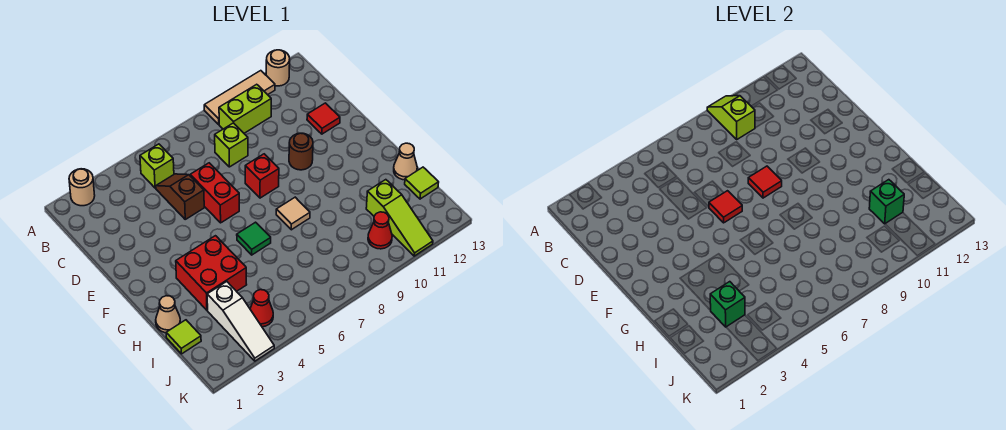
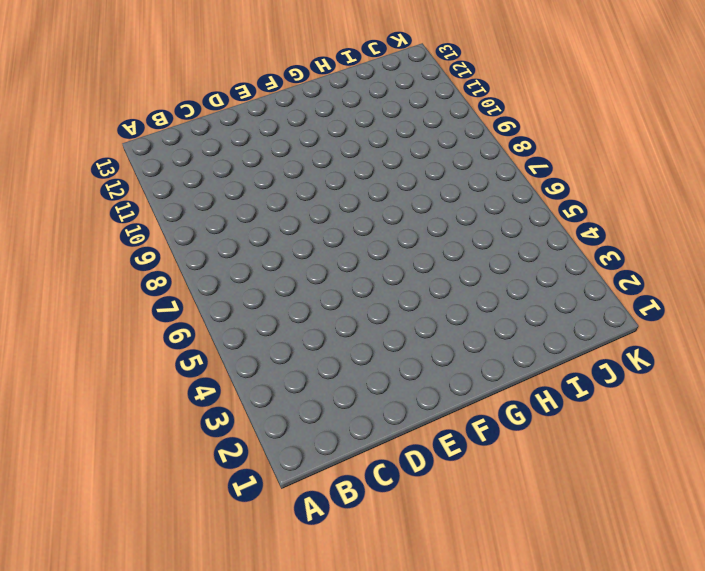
none -> tan round brick A2 level 1
none -> tan tile A9:A11 level 1
none -> tan round brick A12 level 1

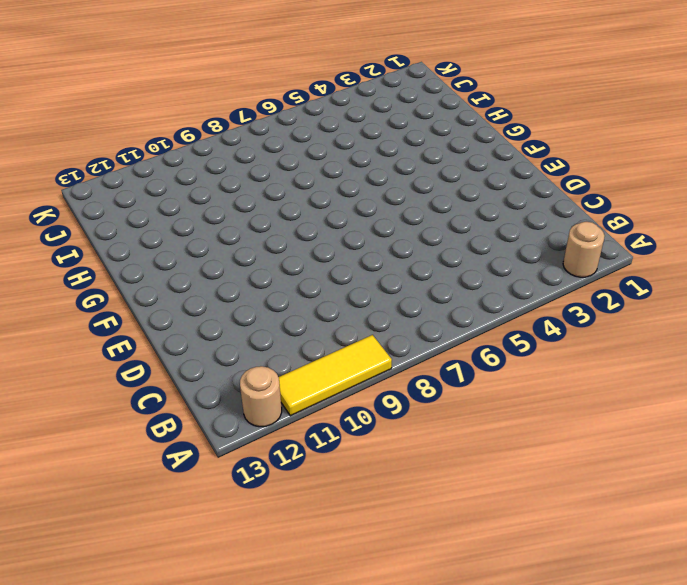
yellow tile A9:A11 level 1 -> tan tile A9:A11 level 1
none -> lime brick B5 level 1
none -> lime brick B9:B10 level 1
none -> brown slope C5:D5 level 1 top D

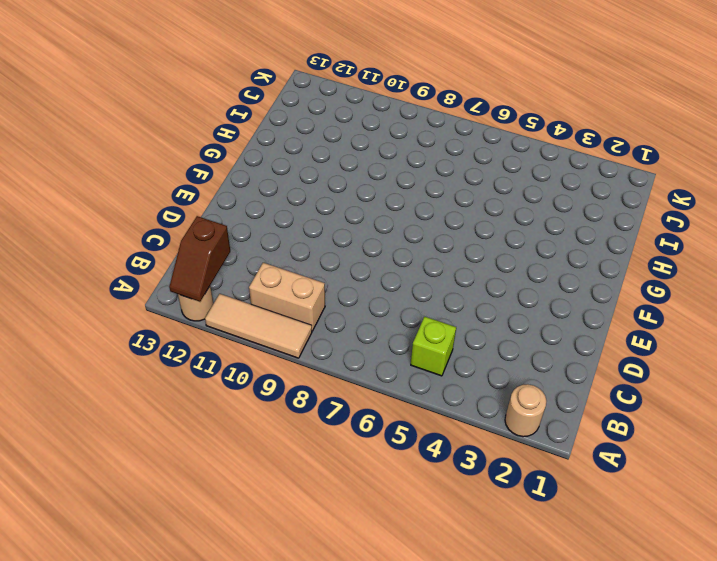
brown slope A12:B12 level 2 top B -> brown slope C5:D5 level 1 top D
tan brick B9:B10 level 1 -> lime brick B9:B10 level 1
none -> lime brick C8 level 1
none -> red brick D6:E6 level 1
none -> red tile D12 level 1

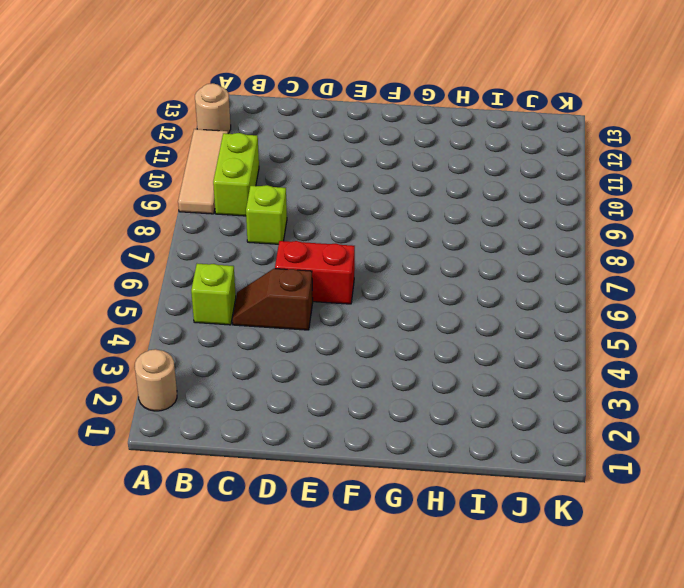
none -> red tile D12 level 1
none -> red brick E8 level 1
none -> brown round brick E10 level 1

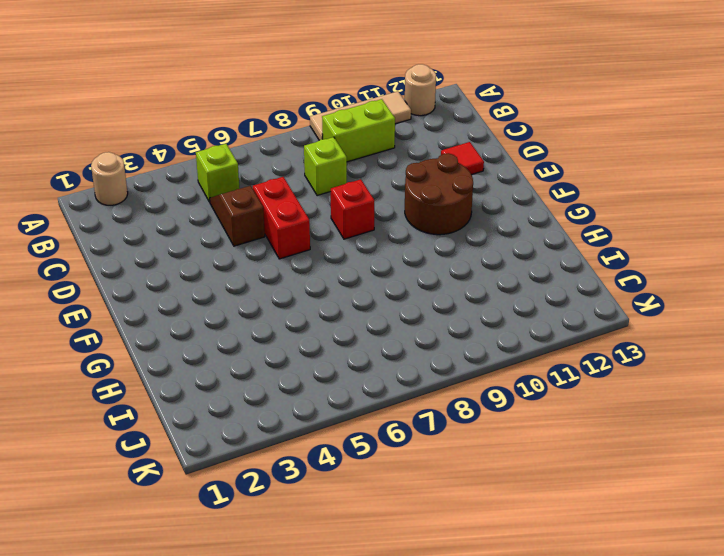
brown round brick E10:F11 level 1 -> brown round brick E10 level 1
none -> red brick G3:H4 level 1
none -> green tile G6 level 1
none -> tan tile G8 level 1

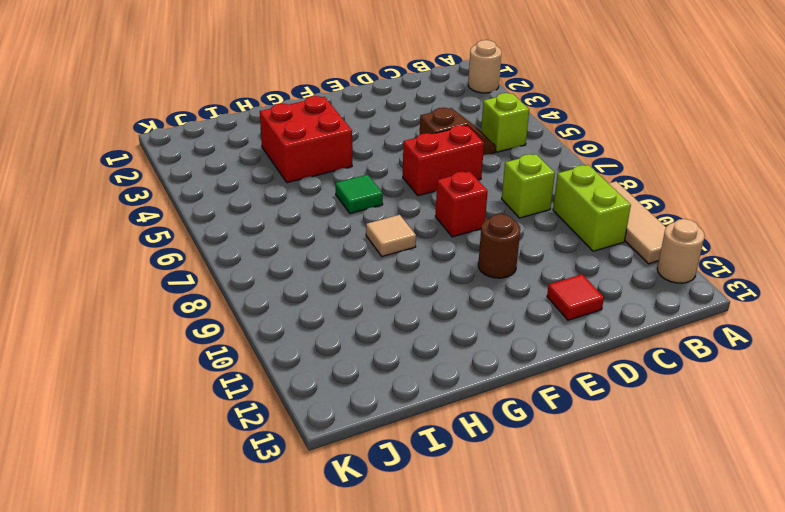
none -> tan cone H1 level 1
none -> tan cone H13 level 1
none -> lime tile I1 level 1

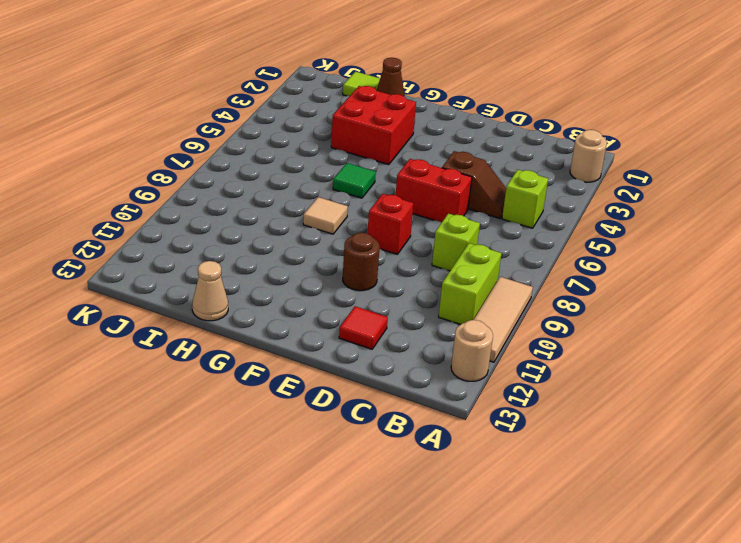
brown cone H1 level 1 -> tan cone H1 level 1
none -> white slope I3:K3 level 1 top I
none -> lime slope I11:K11 level 1 top I
none -> lime tile I13 level 1

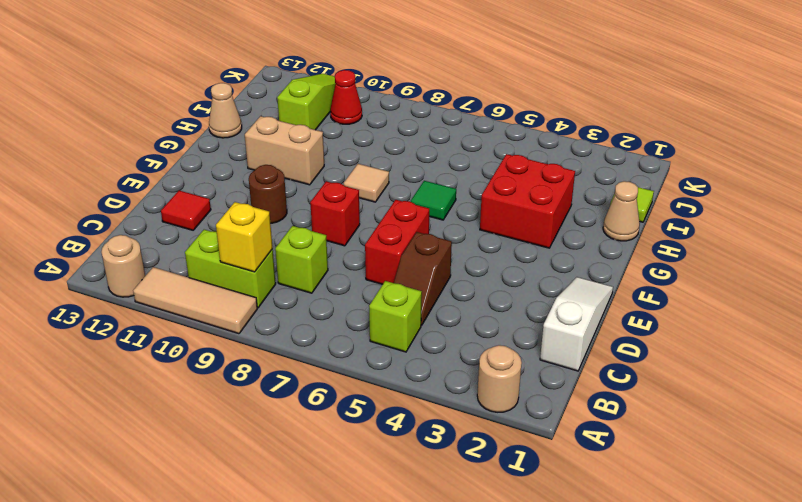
yellow brick B9 level 2 -> lime slope A9:B9 level 2 top B
white slope C1:E1 level 1 top C -> white slope I3:K3 level 1 top I
tan brick G10:G11 level 1 -> none
none -> lime tile I13 level 1
none -> red cone J4 level 1
none -> red tile E6 level 2

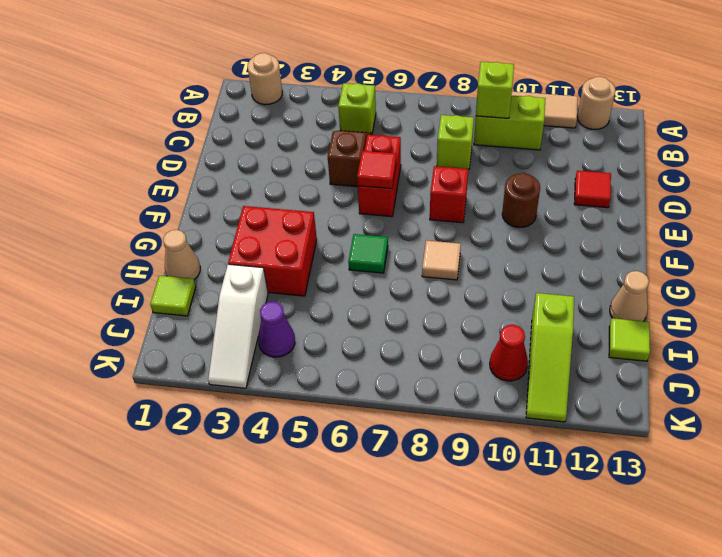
purple cone J4 level 1 -> red cone J4 level 1
none -> red tile E8 level 2
none -> green brick I3 level 2
none -> green brick I11 level 2

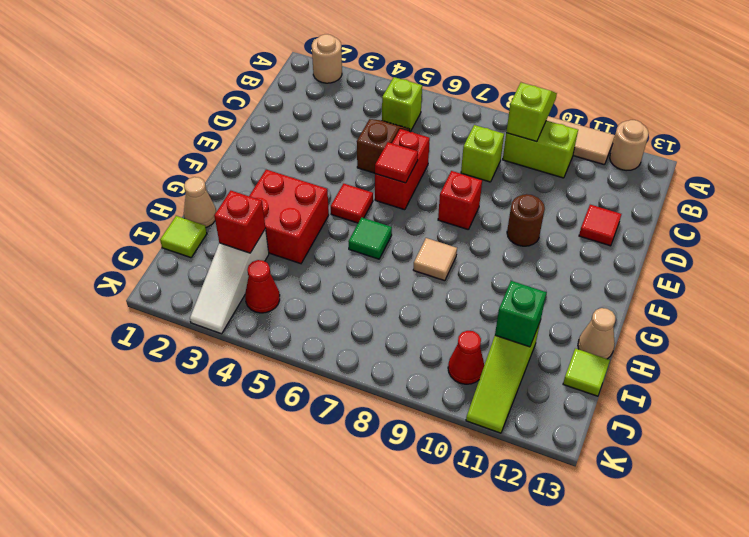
red tile F5 level 1 -> red tile E8 level 2
red brick I3 level 2 -> green brick I3 level 2

